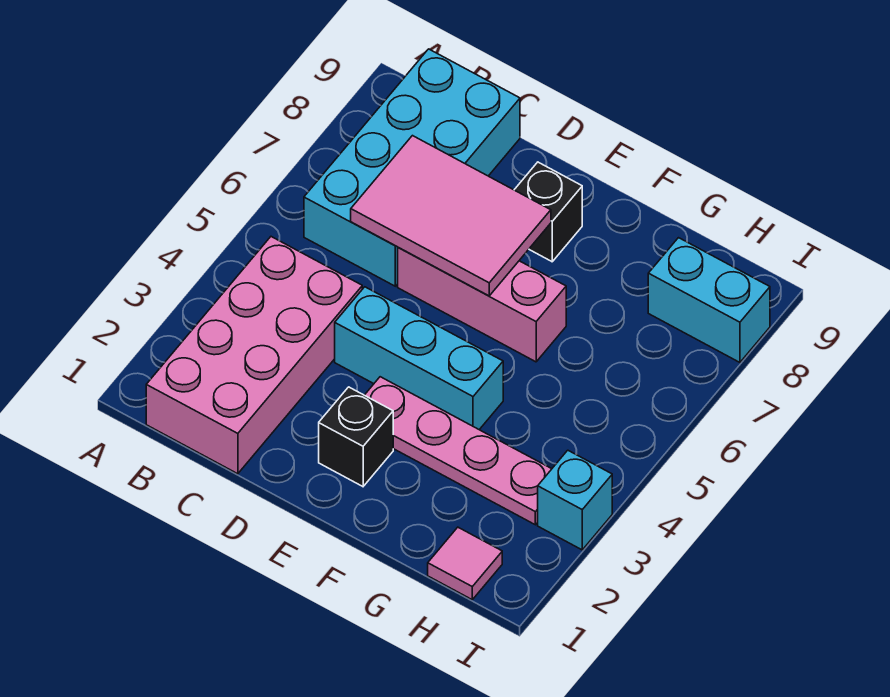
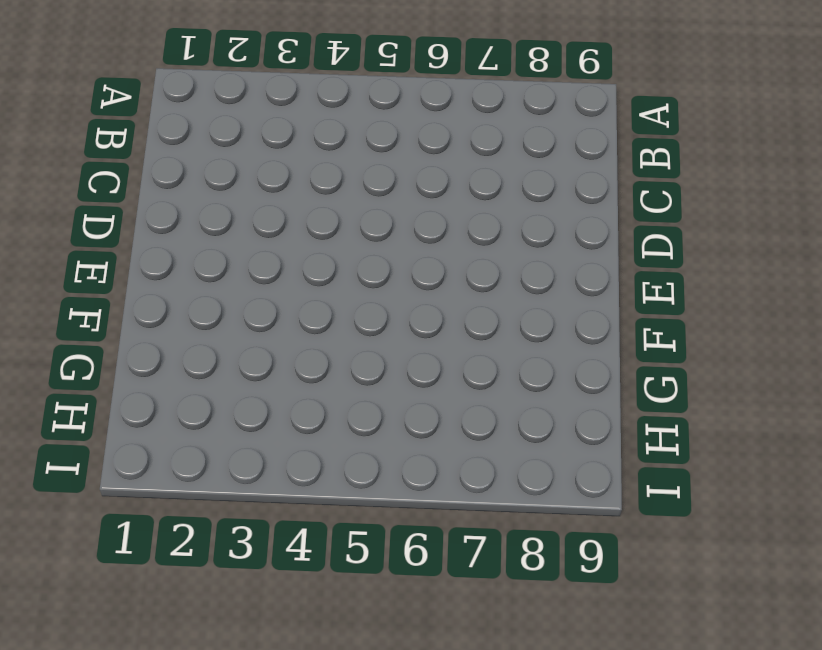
none -> pink brick B1:C4 level 1
none -> cyan brick B6:C9 level 1

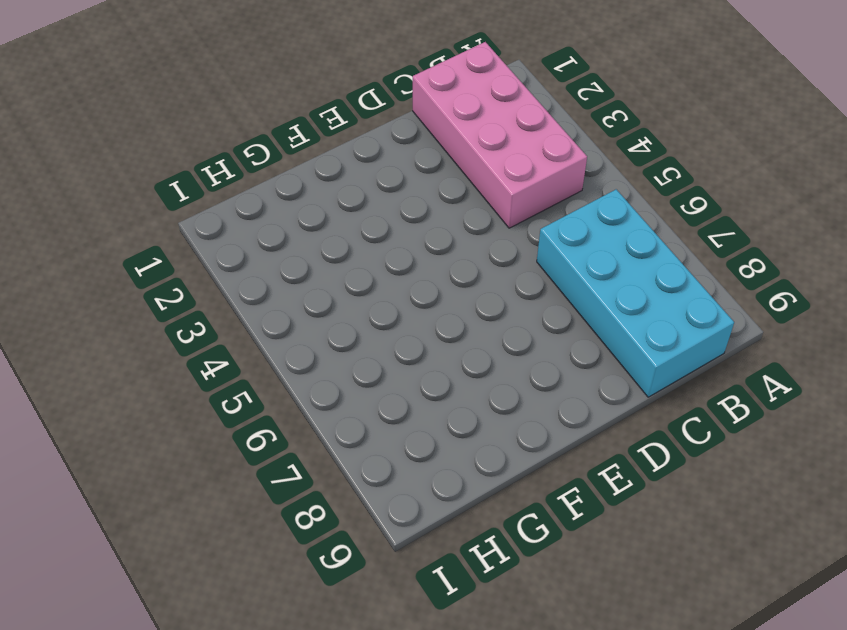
none -> cyan brick D4:F4 level 1
none -> pink brick D6:F6 level 1

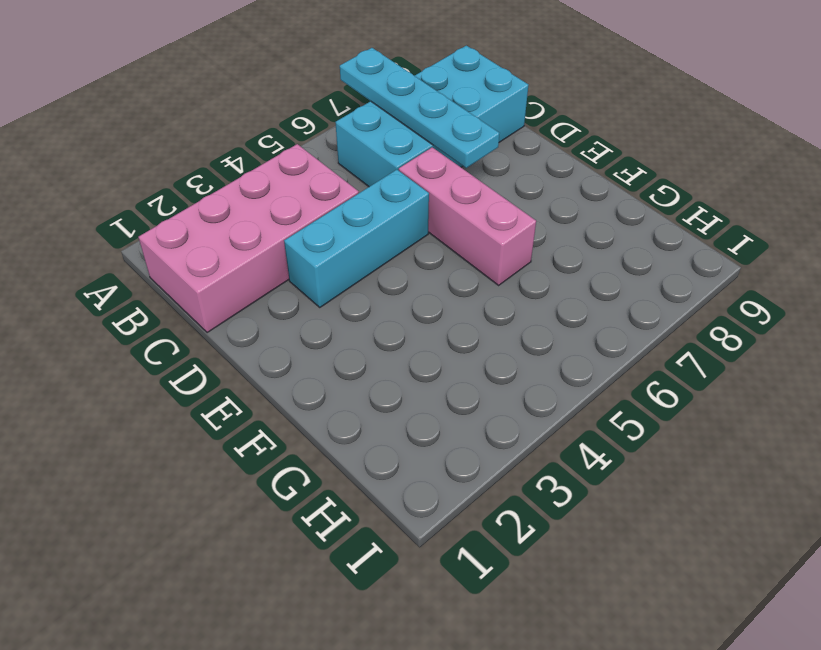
cyan plate A7:D7 level 2 -> pink tile C6:E7 level 2
cyan brick D3:D5 level 1 -> cyan brick D4:F4 level 1
none -> black brick E2 level 1
none -> pink plate E3:H3 level 1

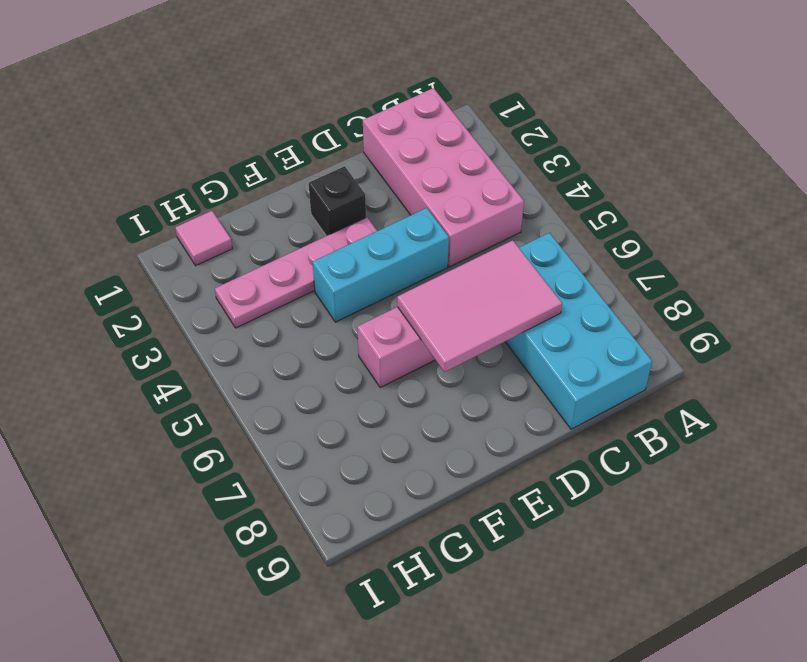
none -> black brick E8 level 1
none -> cyan brick H8:I8 level 1

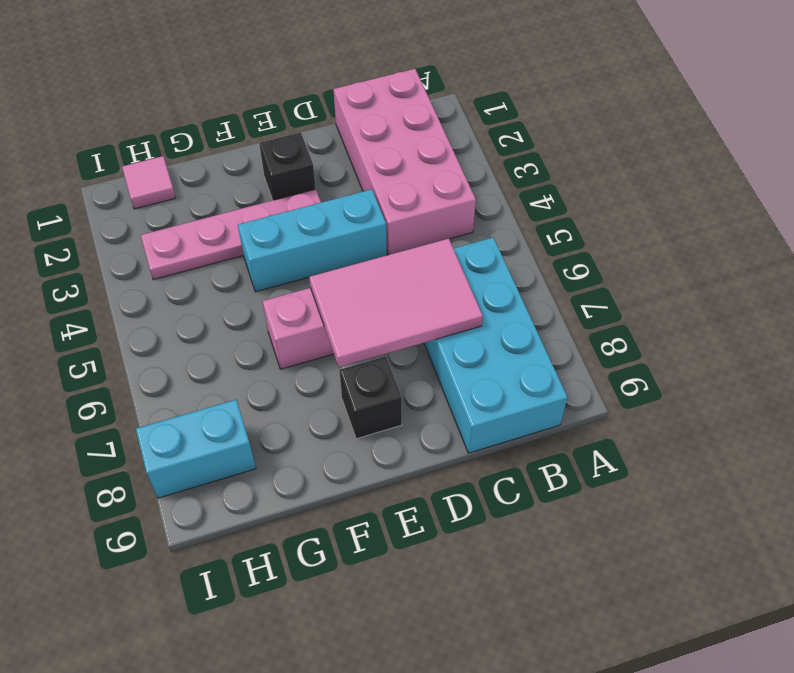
none -> cyan brick I3 level 1

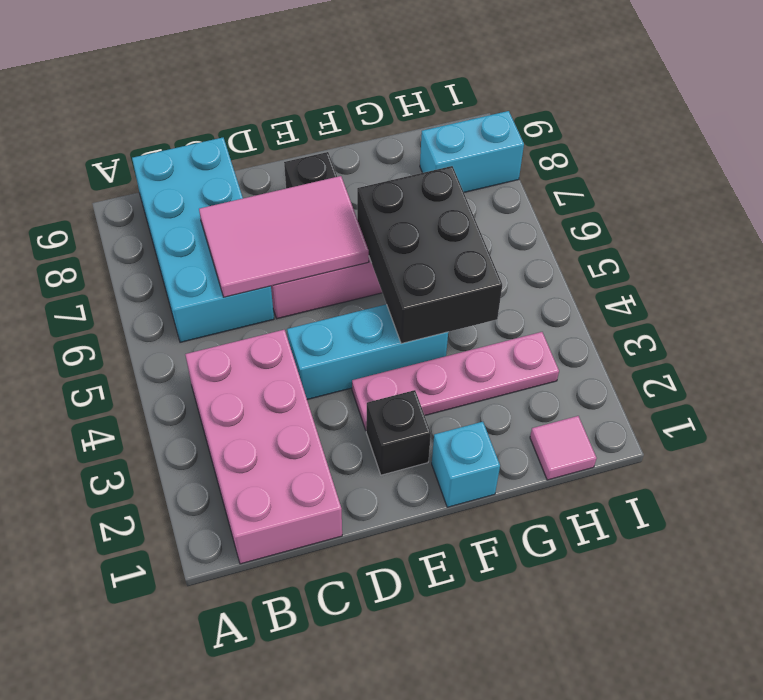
cyan brick F1 level 1 -> cyan brick I3 level 1
black brick F4:G6 level 2 -> none

